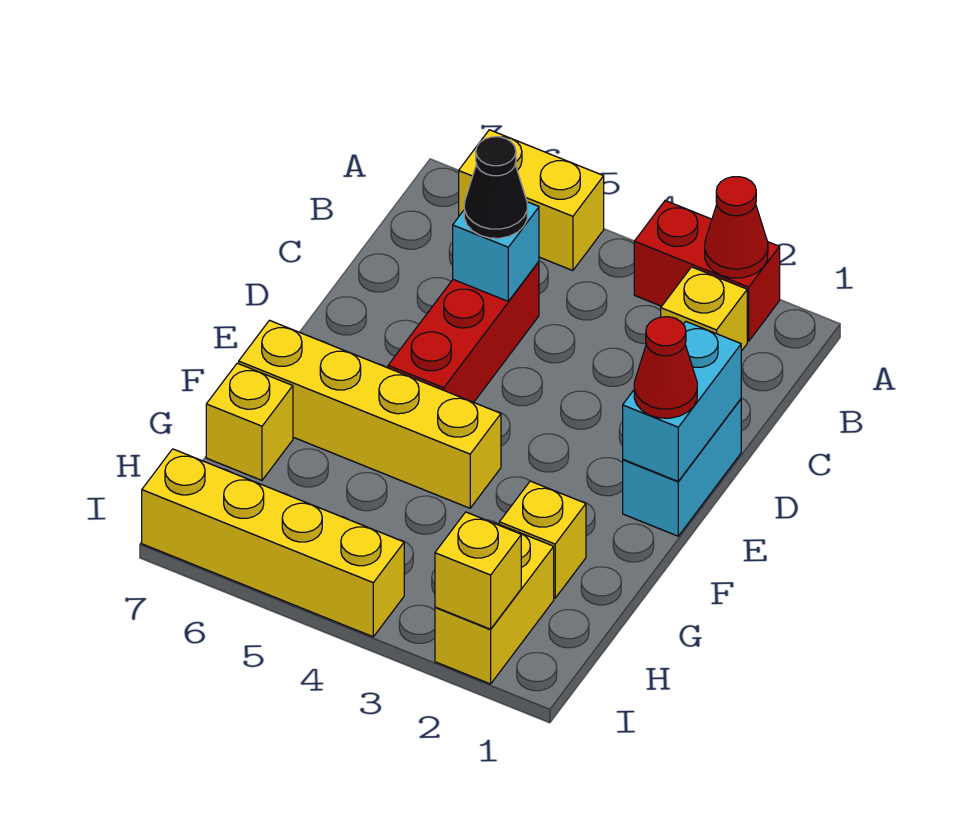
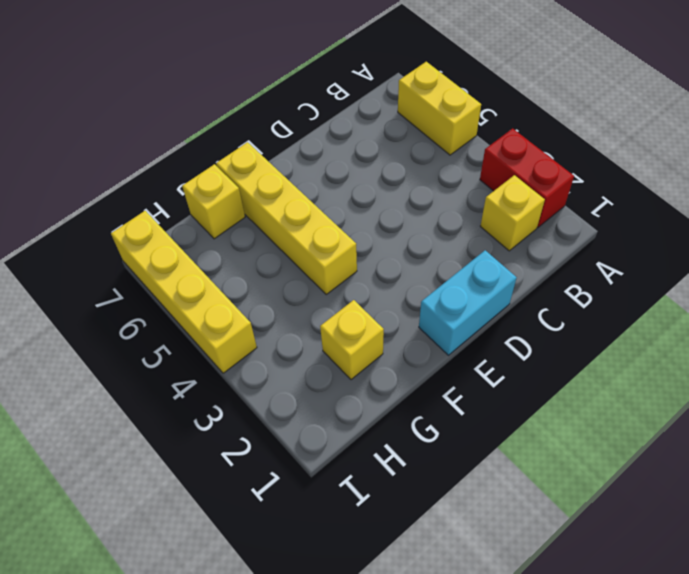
none -> red brick C5:E5 level 1
none -> yellow brick H2:I2 level 1
none -> red cone A2 level 2

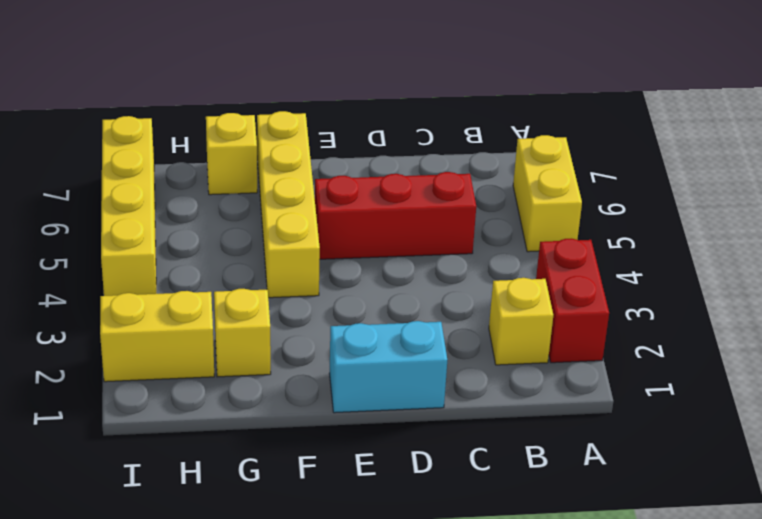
none -> red cone A2 level 2
none -> cyan brick C5 level 2
none -> cyan brick D1:E1 level 2

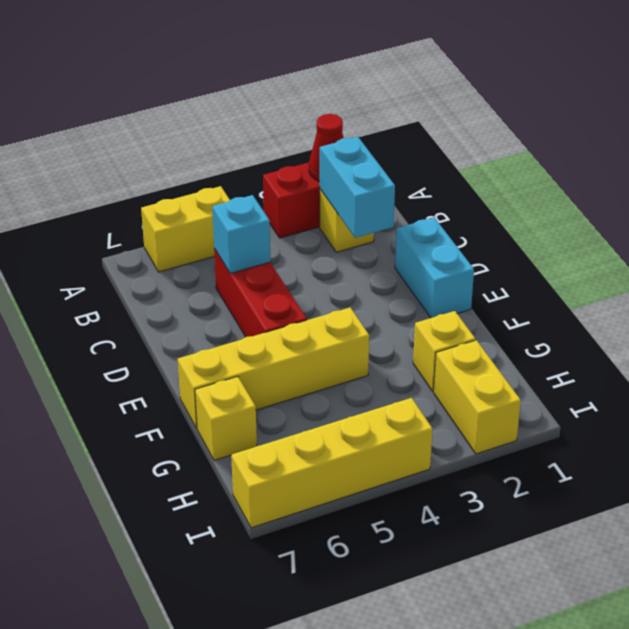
cyan brick B2:C2 level 2 -> cyan brick D1:E1 level 2
none -> yellow brick I2 level 2
none -> black cone C5 level 3
none -> red cone E1 level 3

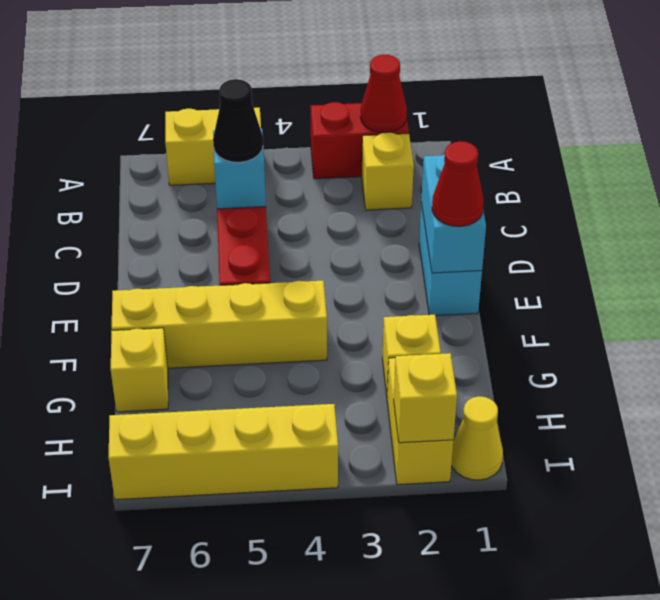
yellow cone I1 level 1 -> none

